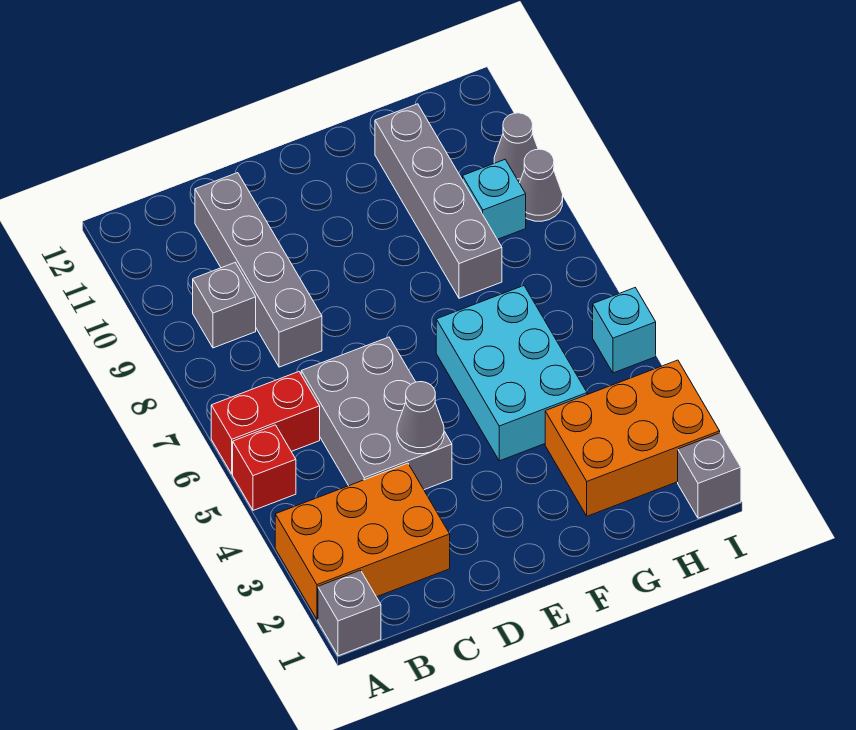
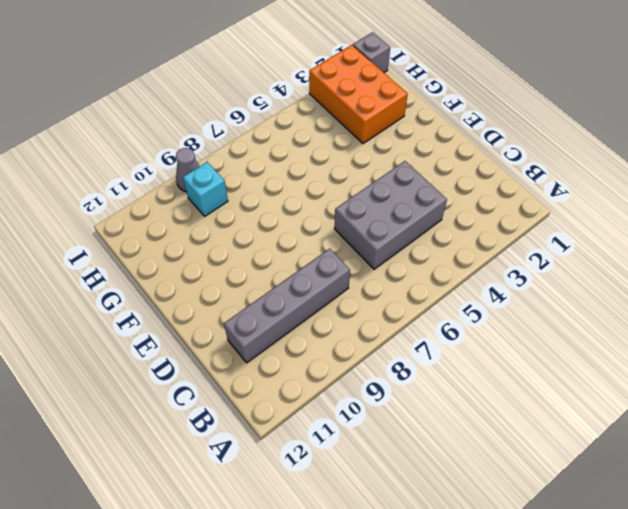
none -> grey brick A1 level 1
none -> orange brick A2:C3 level 1
none -> red brick A5 level 1

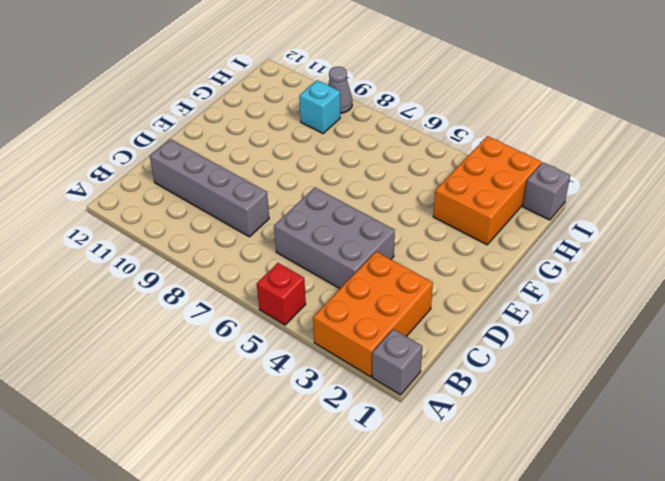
none -> red brick A6:B6 level 1
none -> grey brick B9 level 1
none -> cyan brick F4:G6 level 1

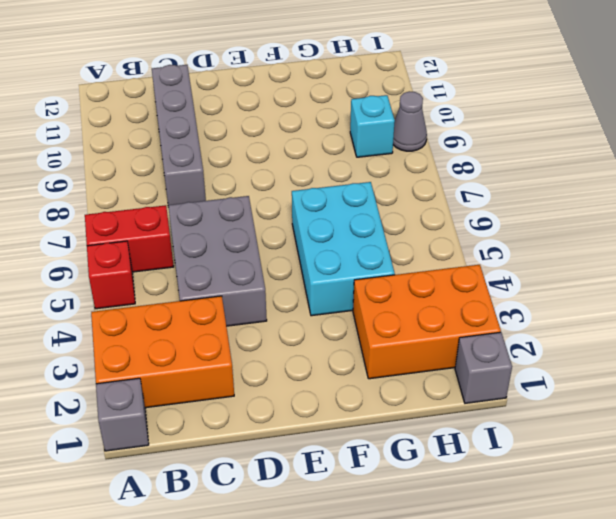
none -> grey brick B9 level 1
none -> grey brick G8:G11 level 1
none -> cyan brick I5 level 1

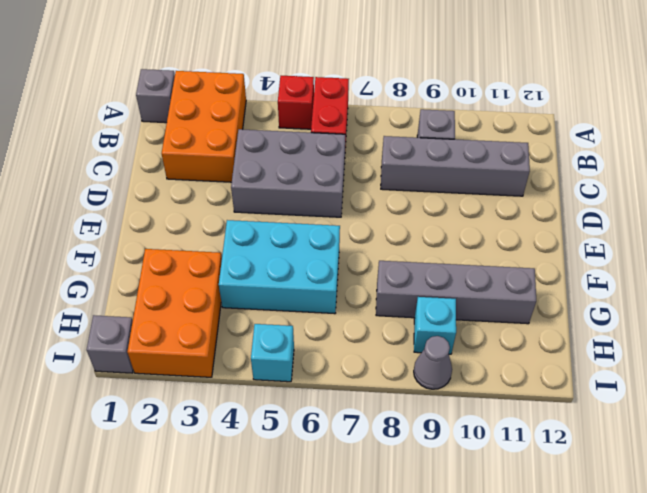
none -> grey cone I10 level 1
none -> grey cone D4 level 2

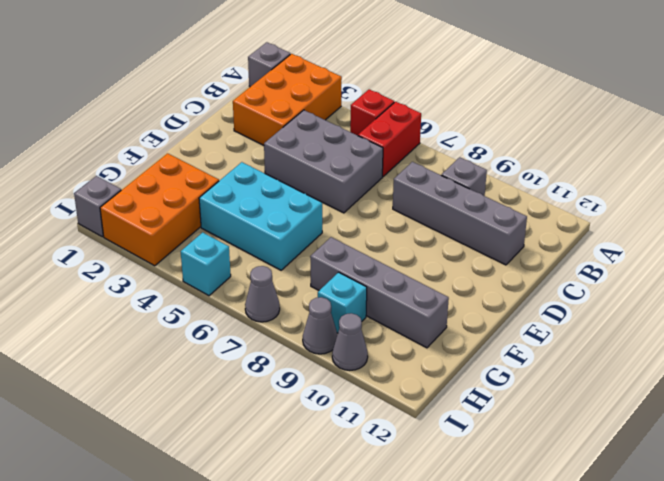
grey cone I7 level 1 -> grey cone D4 level 2

